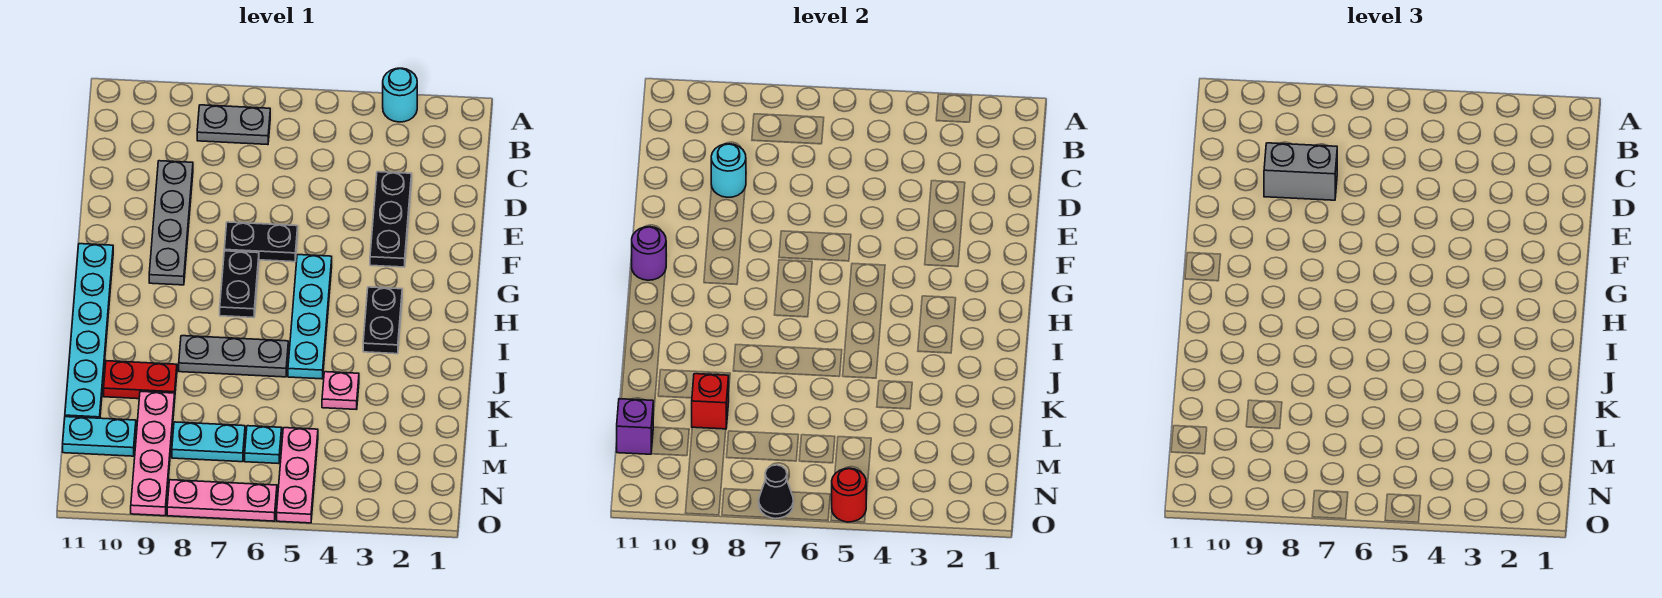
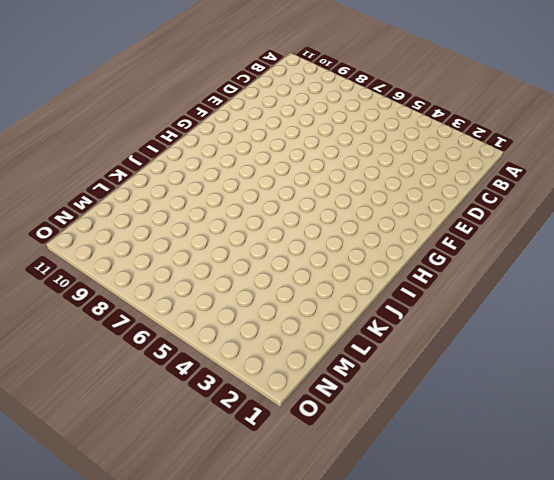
none -> cyan round brick A3 level 1
none -> grey plate B7:B8 level 1
none -> black plate D3:F3 level 1

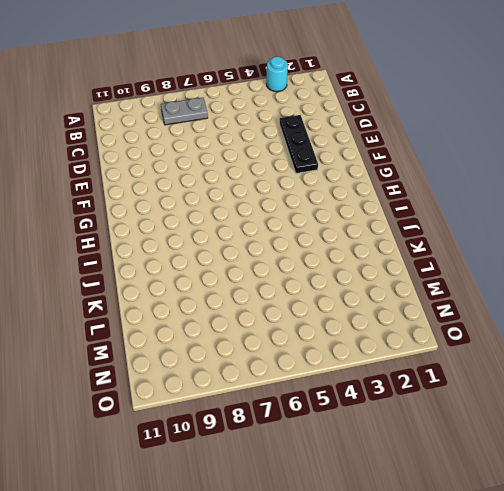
none -> grey plate D9:G9 level 1
none -> black plate F6:F7 level 1
none -> cyan plate G5:J5 level 1

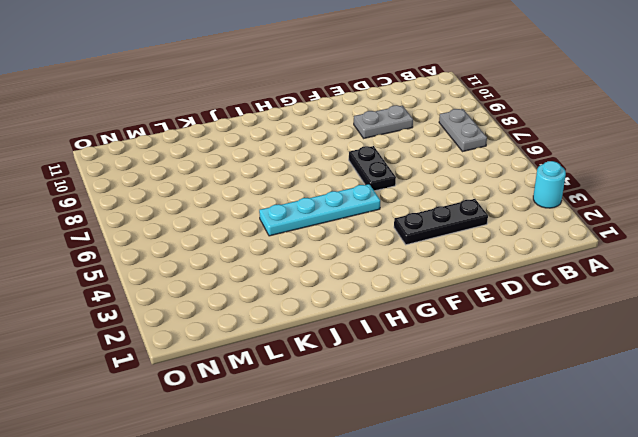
grey plate D9:E9 level 1 -> grey plate D9:G9 level 1
none -> black plate G7:H7 level 1
none -> cyan plate G11:L11 level 1
none -> black plate H3:I3 level 1

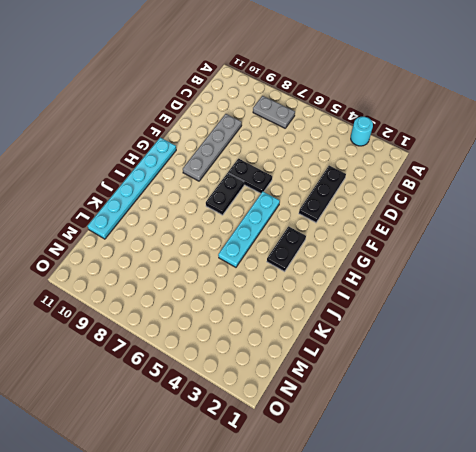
none -> grey plate J6:J8 level 1
none -> pink plate K4 level 1
none -> red plate K9:K10 level 1

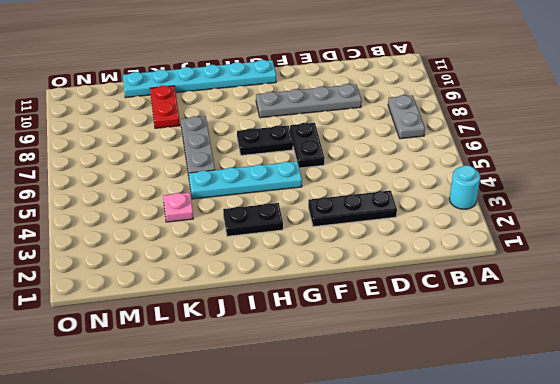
none -> pink plate L9:O9 level 1
none -> pink plate M5:O5 level 1
none -> cyan plate M6 level 1

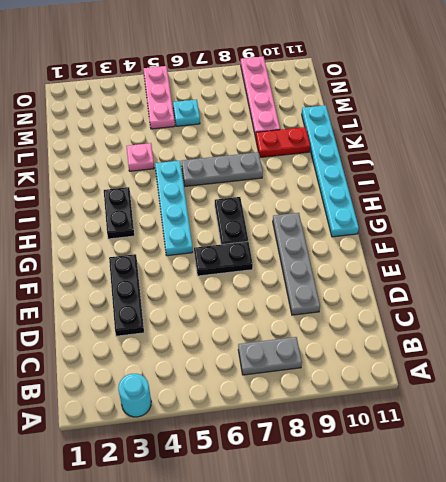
none -> cyan plate M7:M8 level 1
none -> cyan plate M10:M11 level 1
none -> pink plate O6:O8 level 1

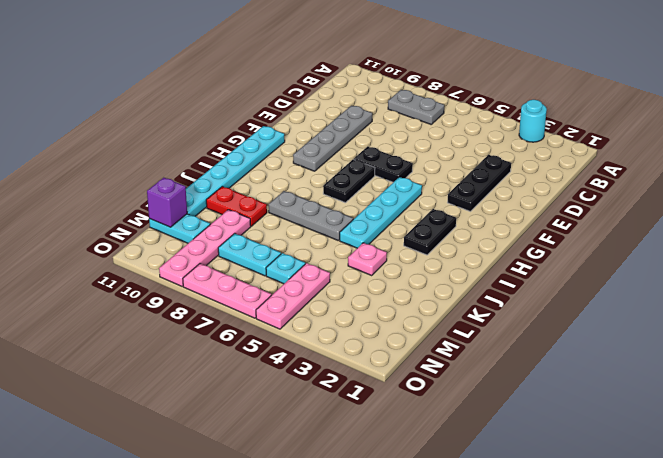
none -> cyan round brick D9 level 2
none -> purple round brick G11 level 2
none -> red brick L9 level 2

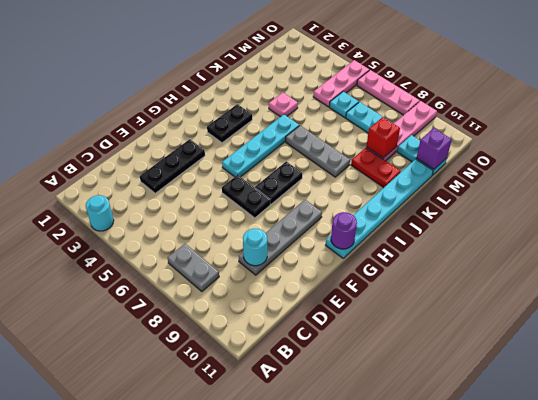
none -> red round brick O5 level 2
none -> black cone O7 level 2
none -> grey brick D8:D9 level 3

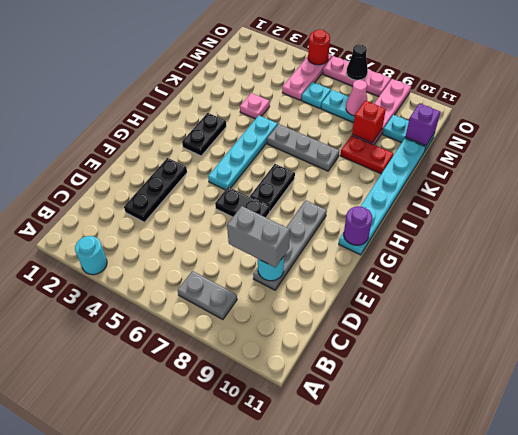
pink cone M8 level 2 -> none

